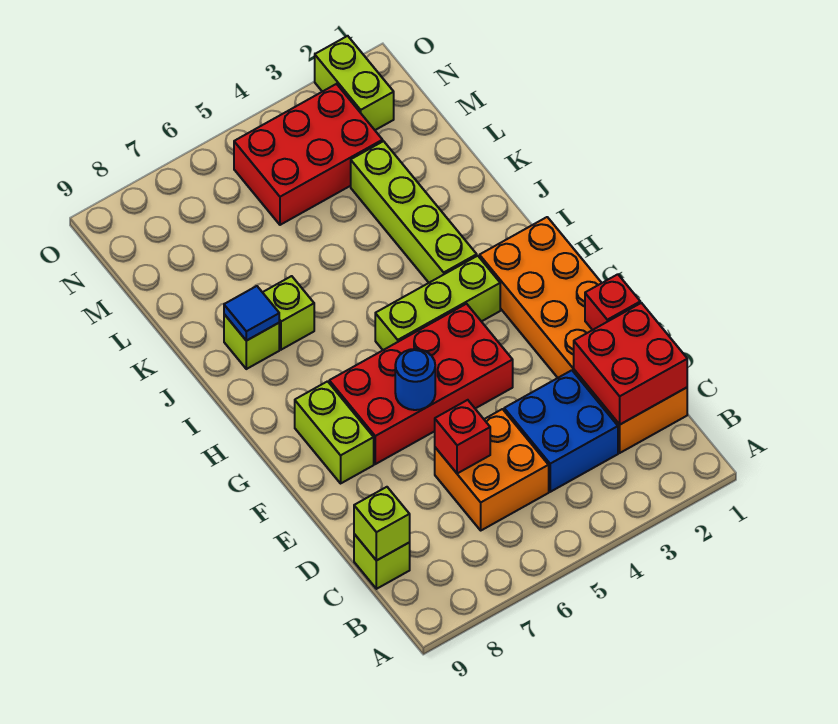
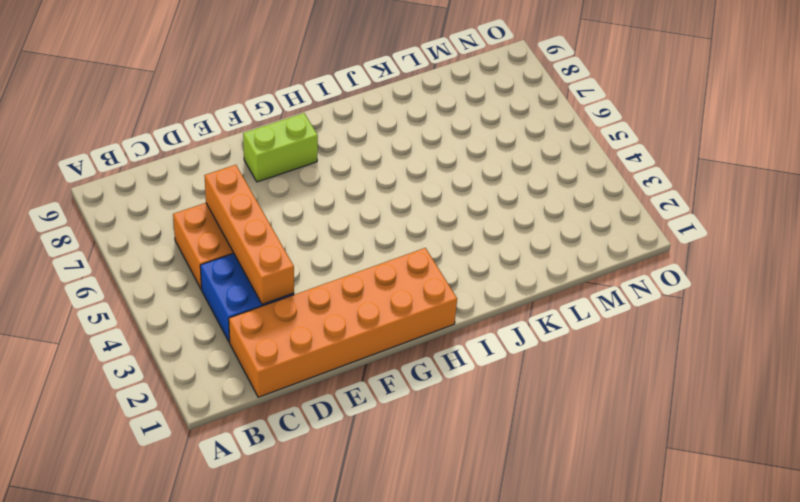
orange brick D3:D6 level 2 -> red brick D6 level 2
none -> lime brick C9 level 1
none -> red brick F4:G7 level 1
none -> lime brick H3:H5 level 1

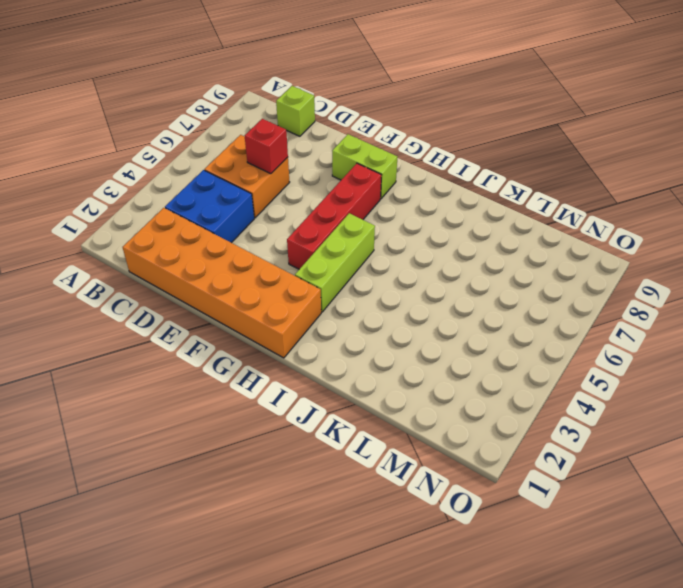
red brick G4:G7 level 1 -> red brick F4:G7 level 1
none -> lime brick I3:L3 level 1
none -> lime brick J7 level 1
none -> lime brick J8 level 1

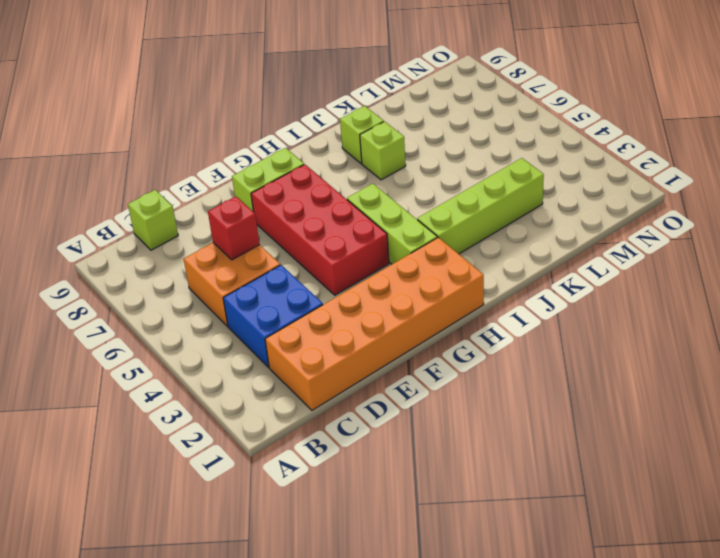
none -> red brick M3:N5 level 1
none -> lime brick N2:O2 level 1
none -> red brick C1:D2 level 2

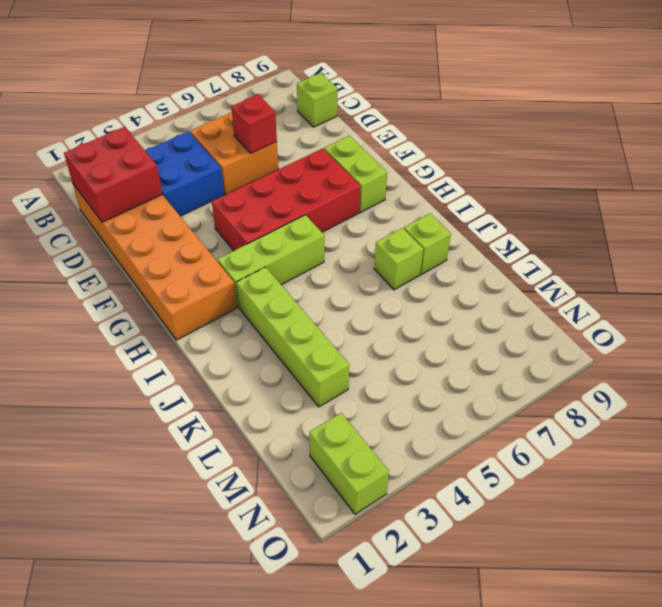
none -> red brick M3:N5 level 1
none -> lime brick C9 level 2
none -> red brick E1 level 2

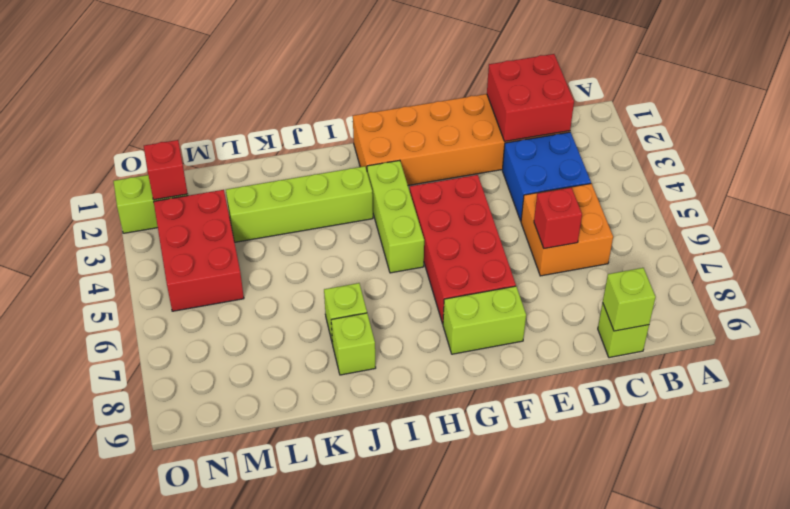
red brick N2 level 2 -> red brick E1 level 2
none -> blue round brick F6 level 2
none -> blue tile J8 level 2

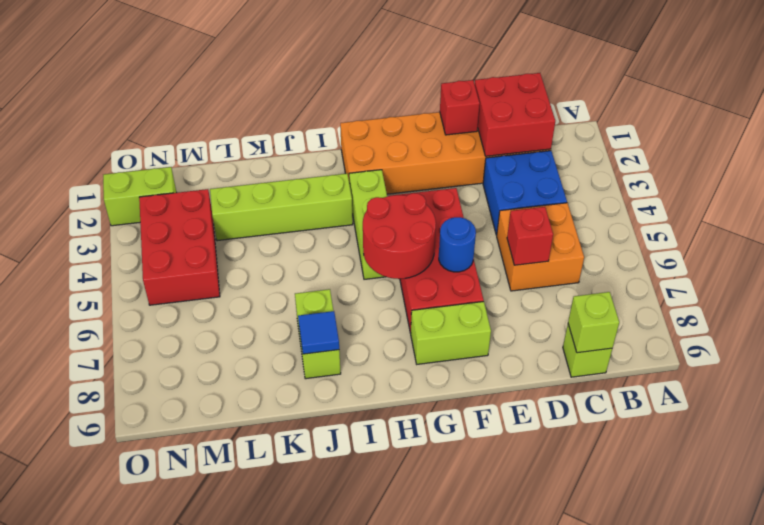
red round brick G5:H6 level 2 -> none

